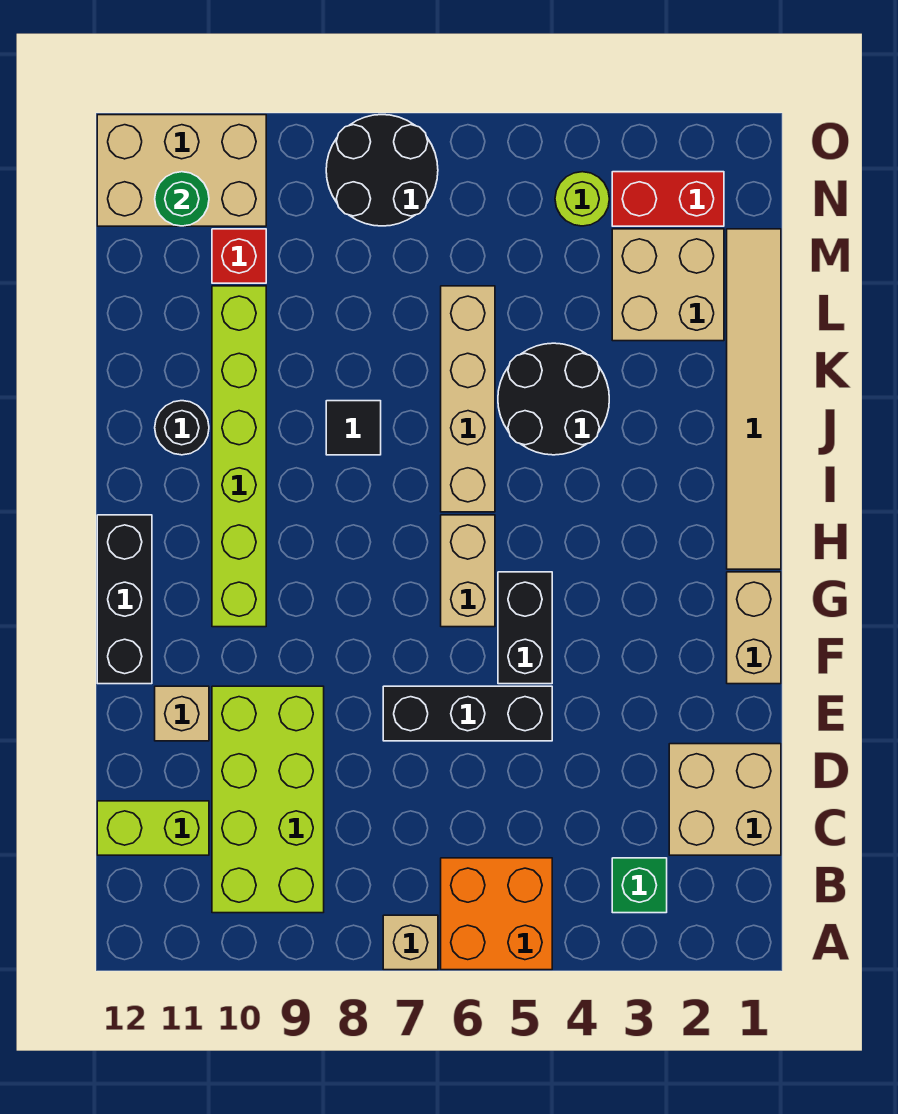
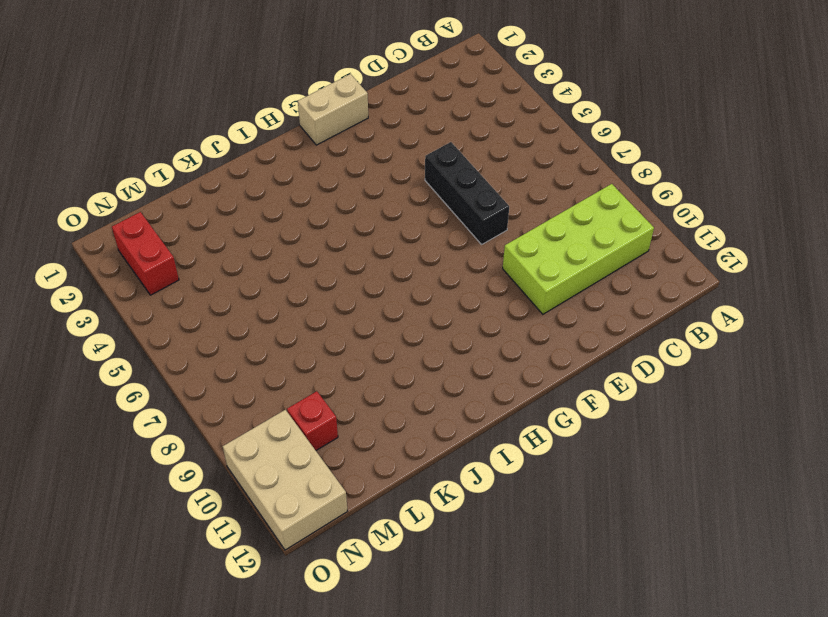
none -> orange brick A5:B6 level 1
none -> tan brick A7 level 1
none -> green brick B3 level 1

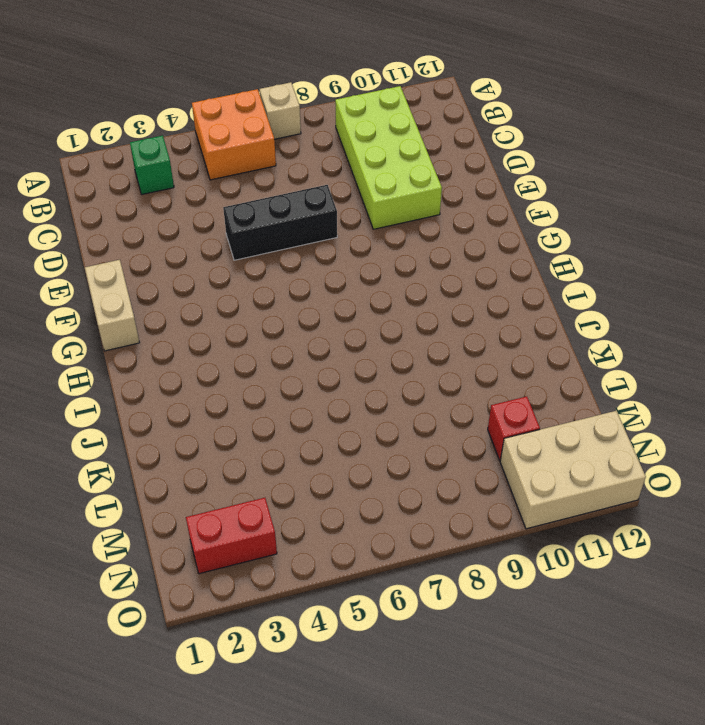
none -> tan brick C1:D2 level 1
none -> lime brick C11:C12 level 1
none -> tan brick E11 level 1

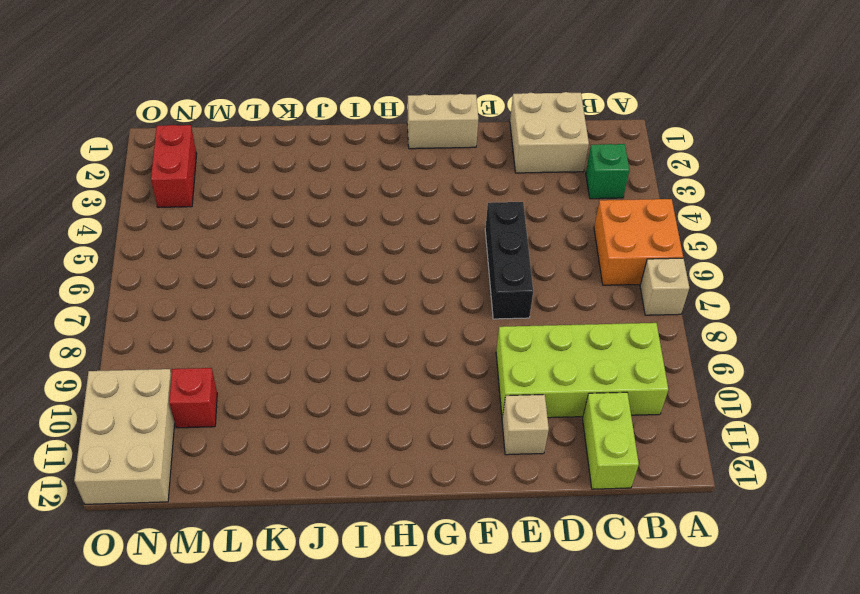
none -> black brick F5:G5 level 1
none -> black brick F12:H12 level 1
none -> tan brick G6:H6 level 1

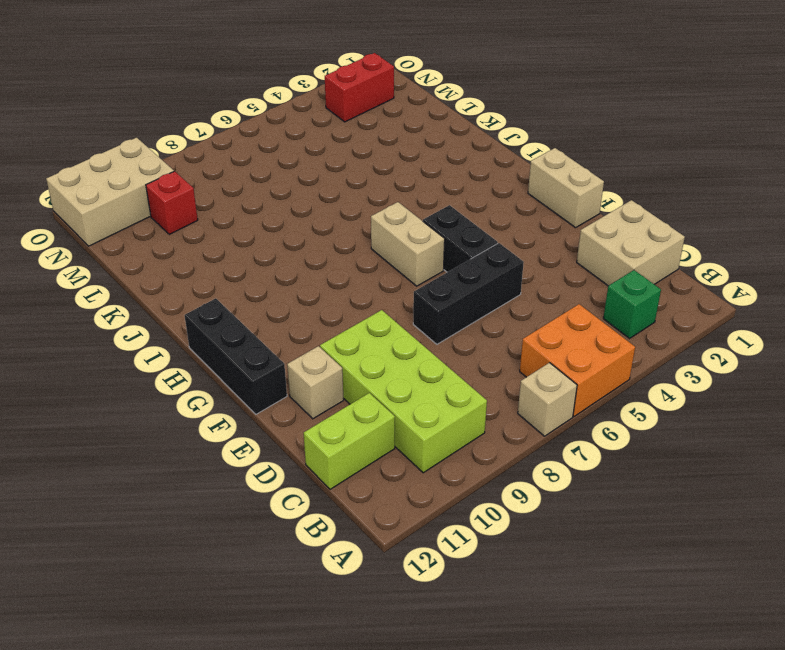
none -> lime brick G10:L10 level 1
none -> tan tile H1:M1 level 1
none -> tan brick I6:L6 level 1

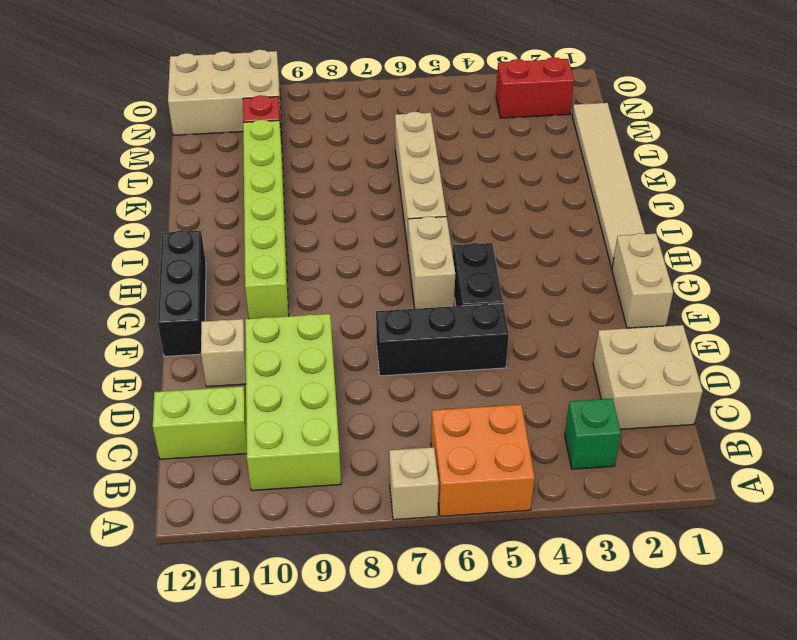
none -> black round brick J4:K5 level 1
none -> black tile J8 level 1
none -> black round brick J11 level 1

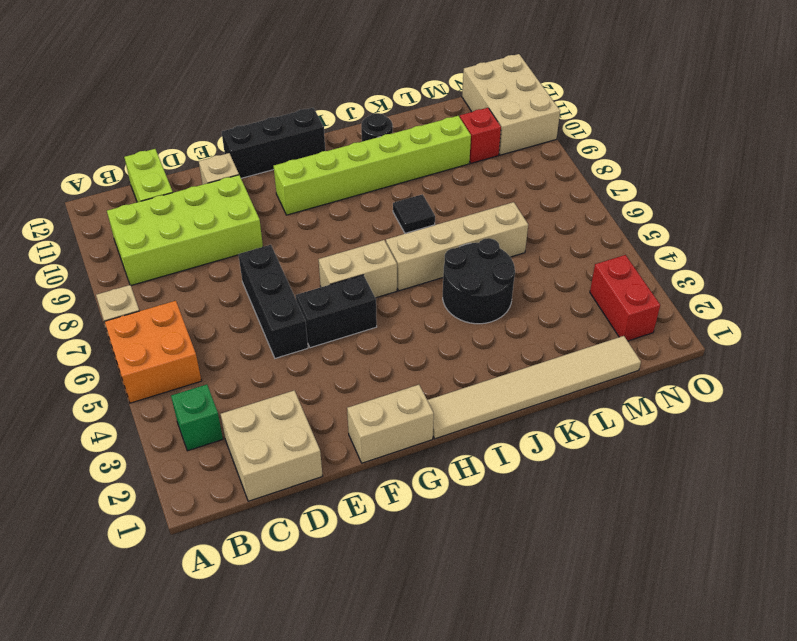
none -> tan brick L2:M3 level 1
none -> lime round brick N4 level 1
none -> black round brick N7:O8 level 1

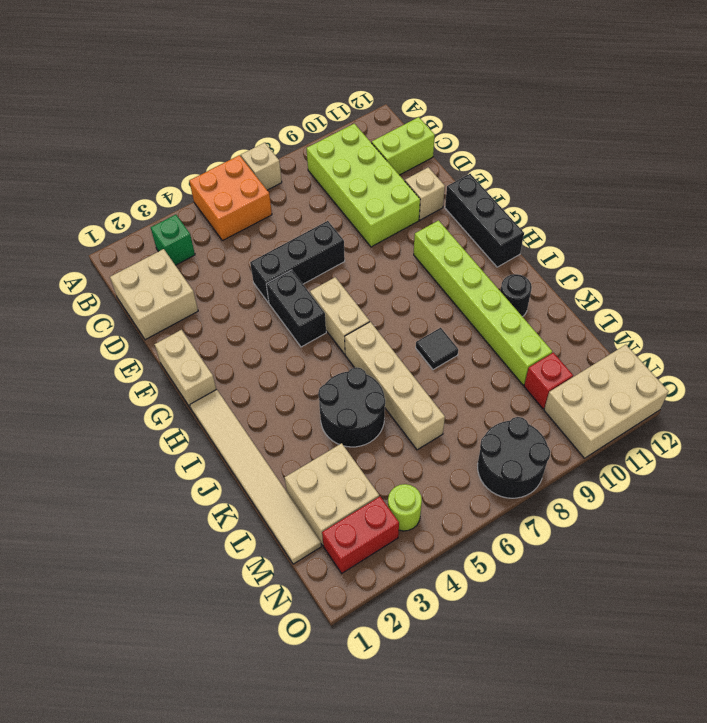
none -> green round brick N11 level 2

